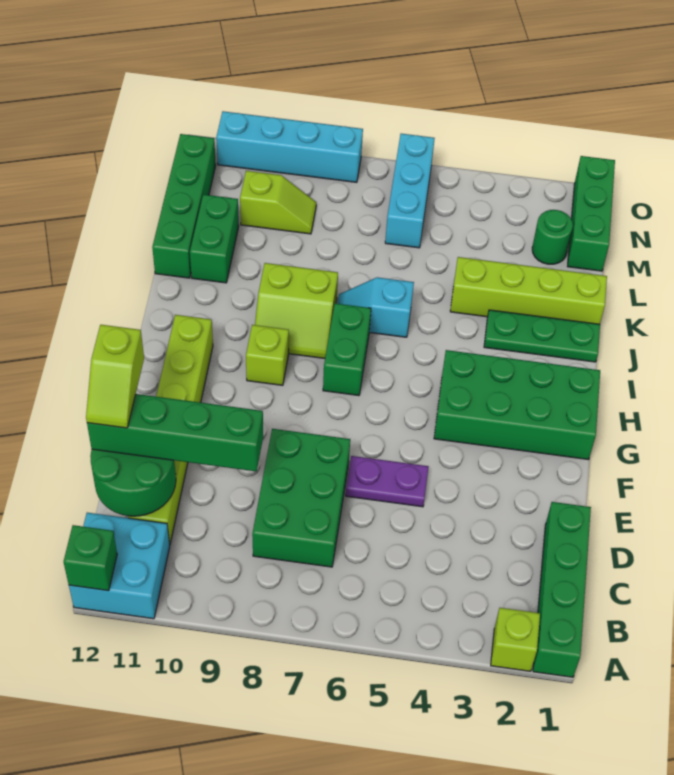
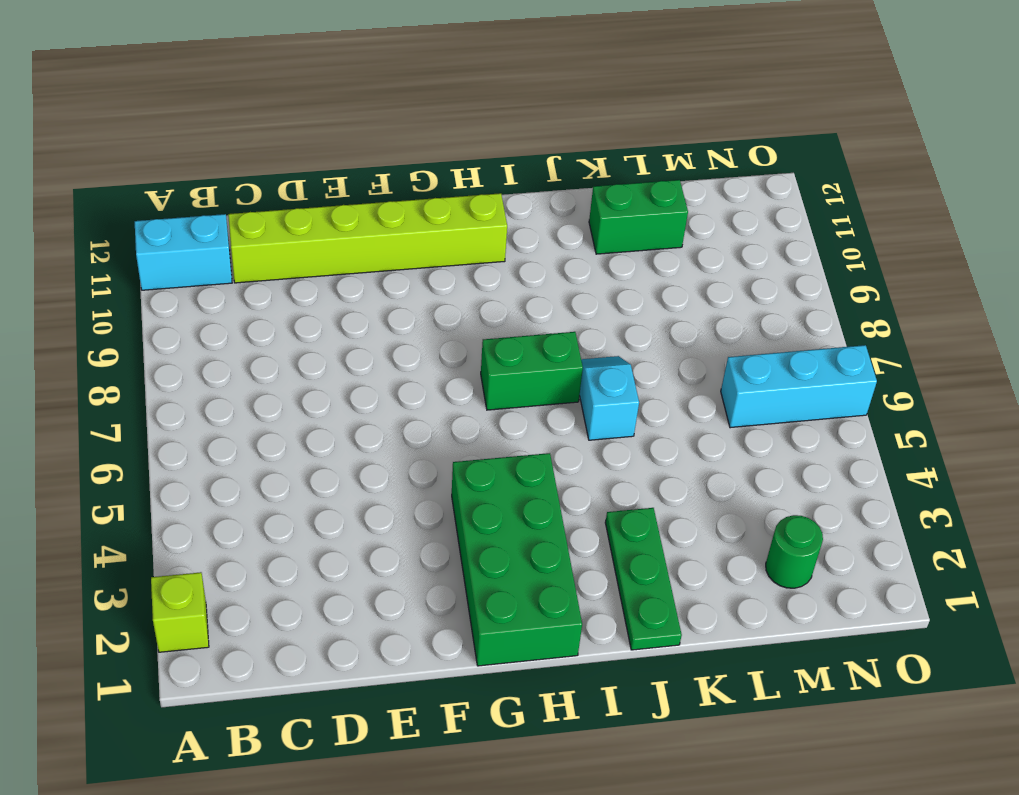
cyan brick A11:B11 level 1 -> cyan brick A11:B12 level 1
none -> green brick A1:D1 level 1
none -> green brick C7:E8 level 1
none -> purple plate E5:E6 level 1

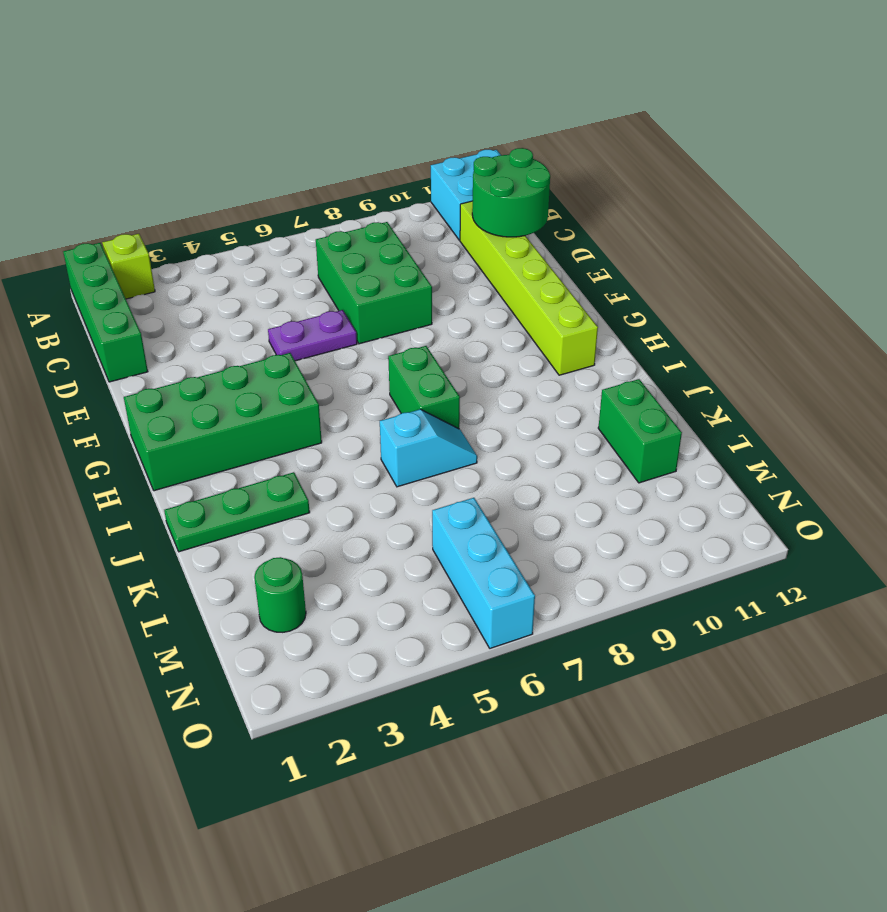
none -> lime brick H9 level 1
none -> lime slope I8:J9 level 1 top J
none -> lime brick K1:K4 level 1

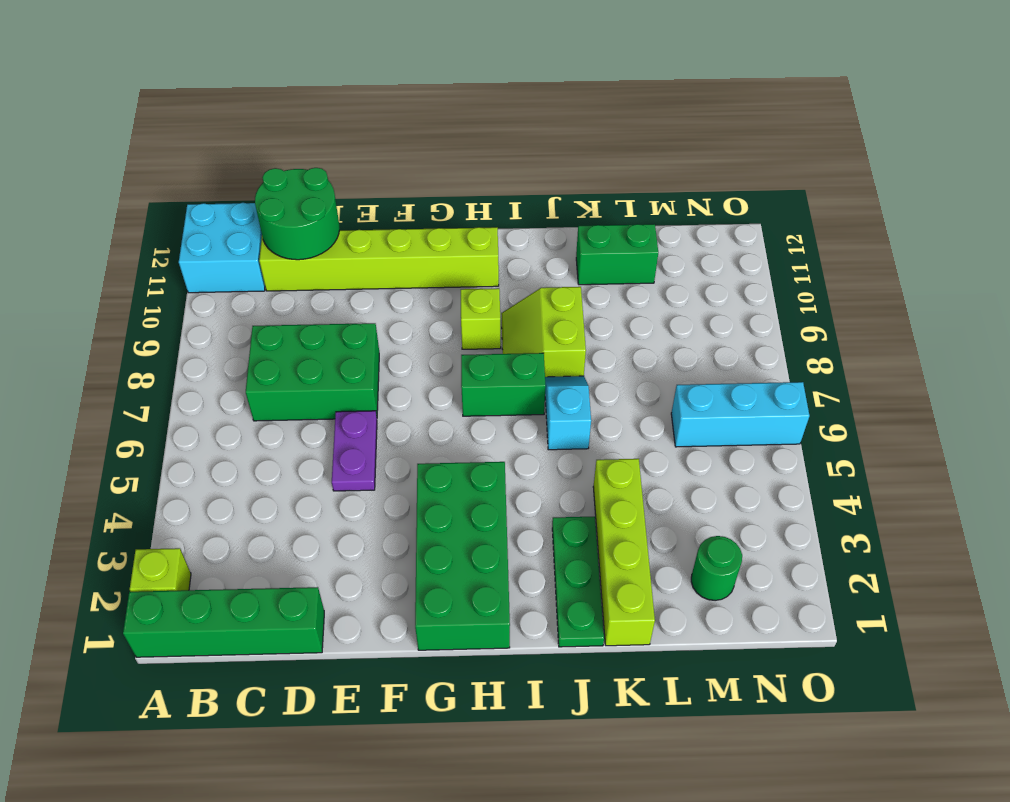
none -> green brick K12:N12 level 1
none -> green brick M1:O1 level 1
none -> lime slope M9:M10 level 1 top 10

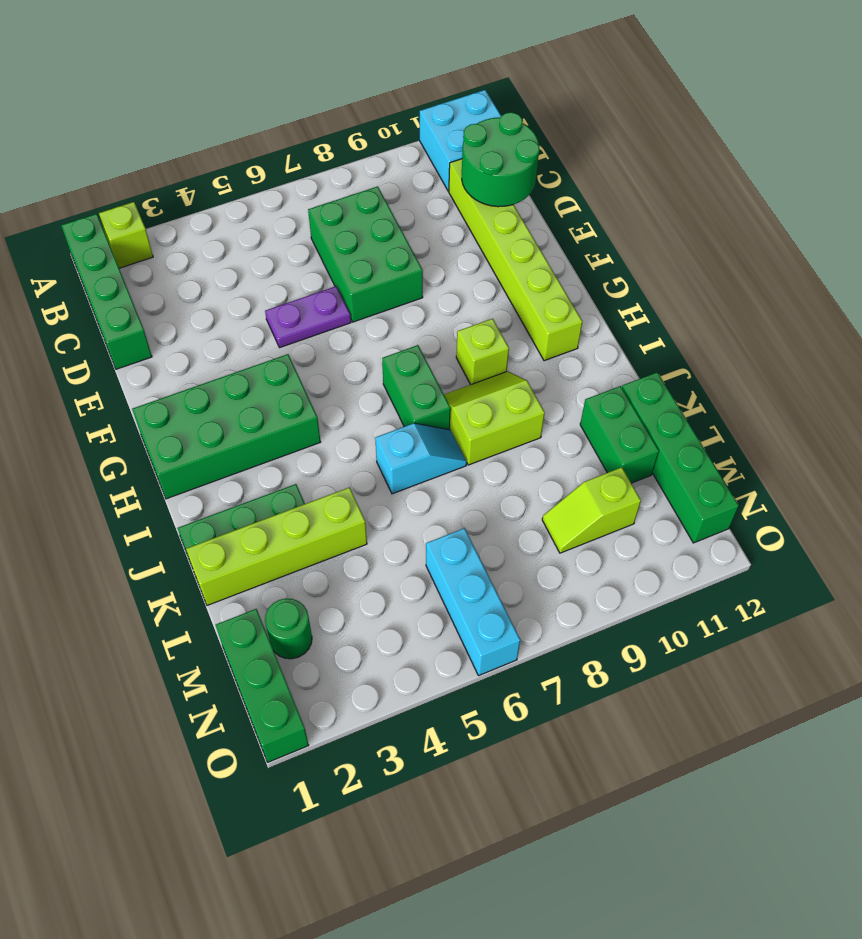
none -> cyan brick O8:O11 level 1
none -> green brick A12 level 2
none -> green brick D9:D12 level 3

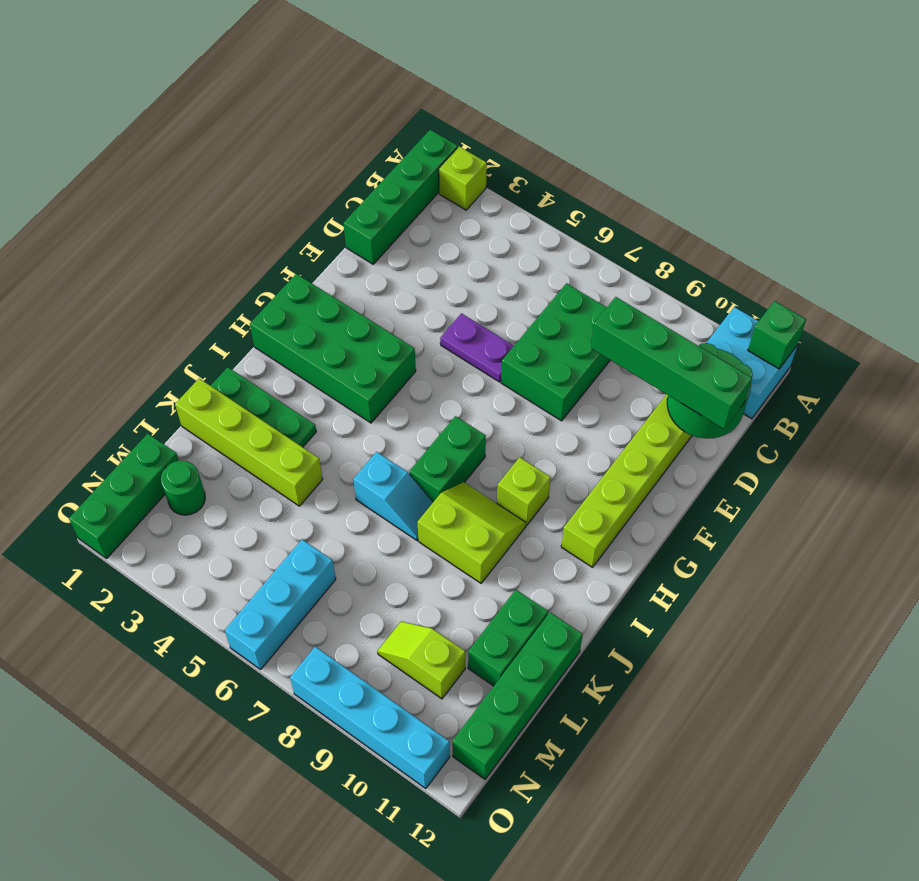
none -> lime slope D12:E12 level 4 top E

